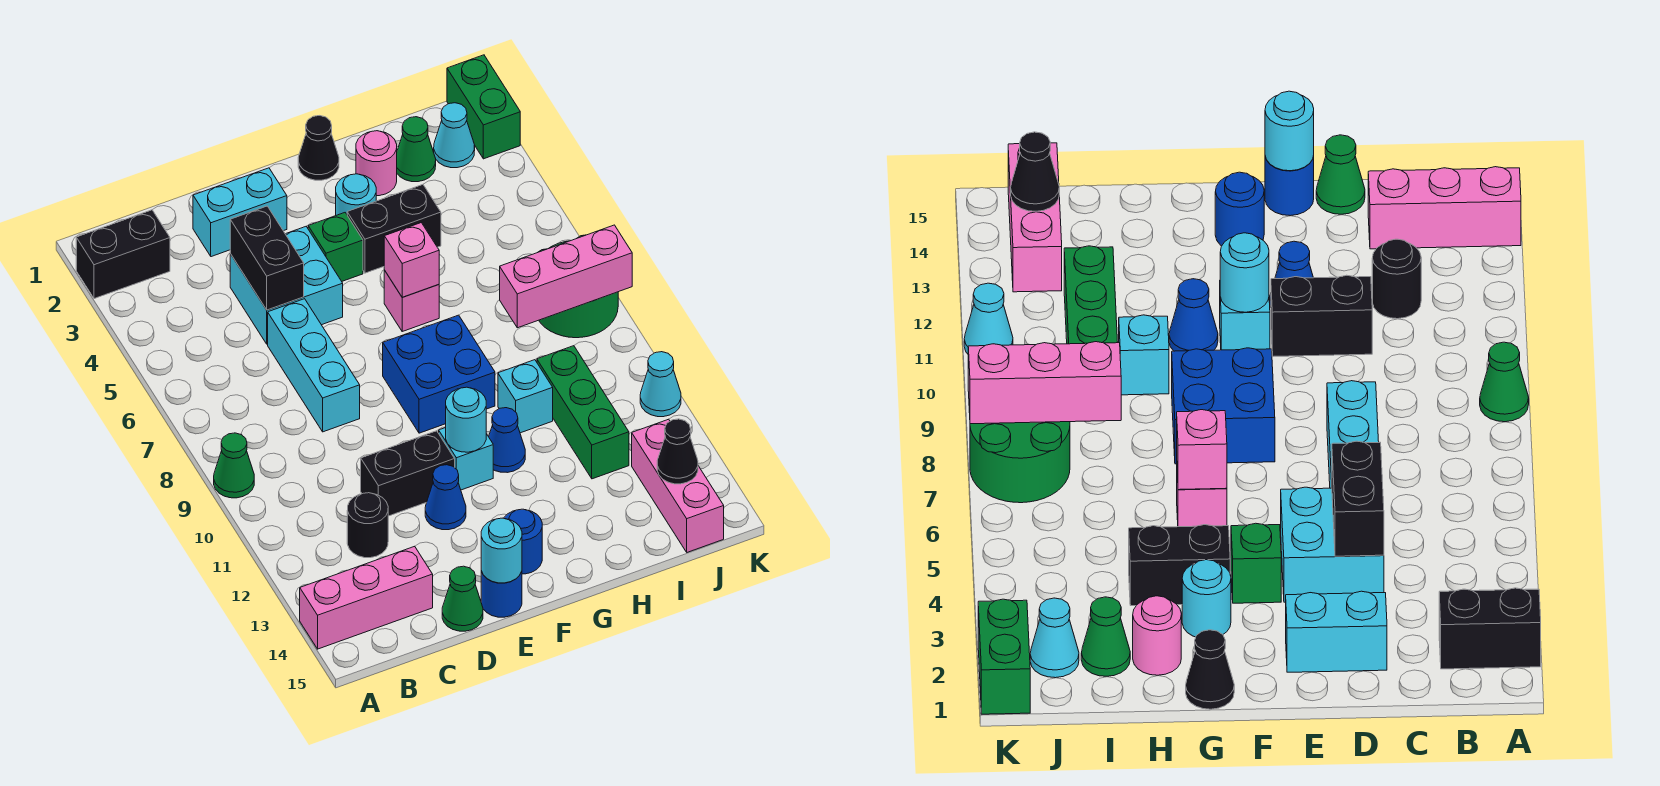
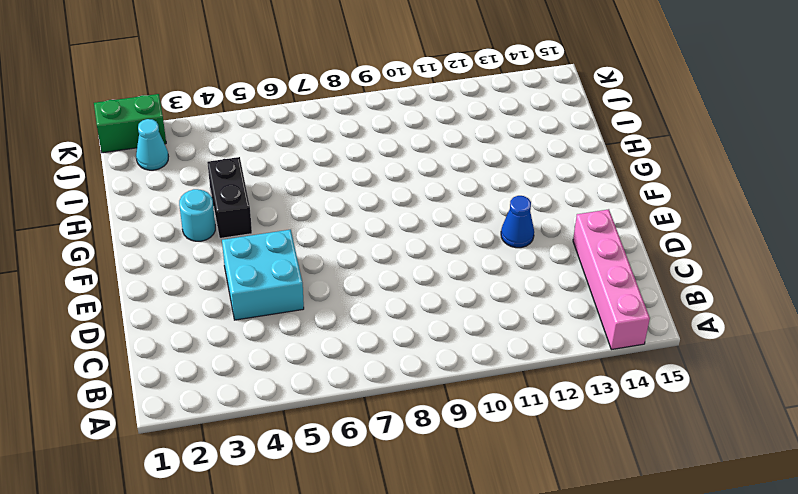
pink brick A14:D14 level 1 -> pink brick A14:C14 level 1
none -> black brick A2:B2 level 1
none -> green cone A9 level 1
none -> black round brick C12 level 1
none -> cyan brick D2:E2 level 1

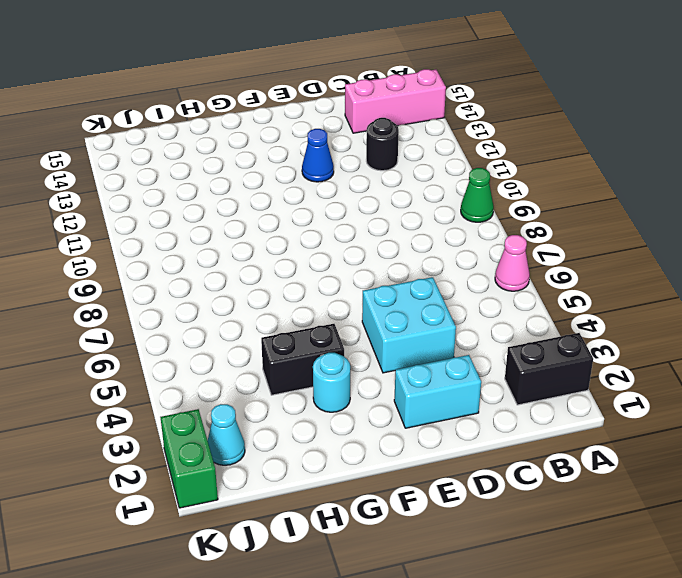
pink cone A6 level 1 -> none
none -> cyan brick D6:D8 level 1
none -> black brick D11:E11 level 1
none -> green cone D15 level 1
none -> blue round brick E15 level 1

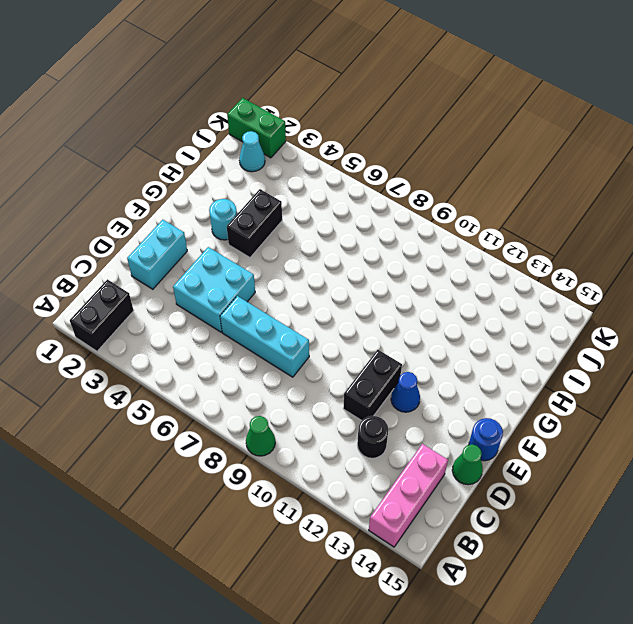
none -> green brick F4 level 1
none -> blue brick F8:G9 level 1
none -> cyan brick F11 level 1
none -> blue round brick F14 level 1

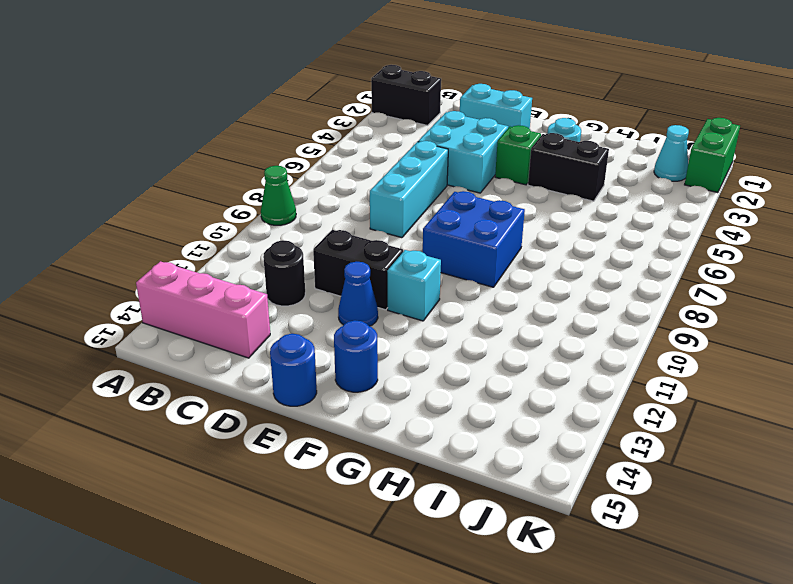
none -> green cone D15 level 1
none -> black cone G1 level 1
none -> pink brick G6 level 1
none -> blue cone G11 level 1

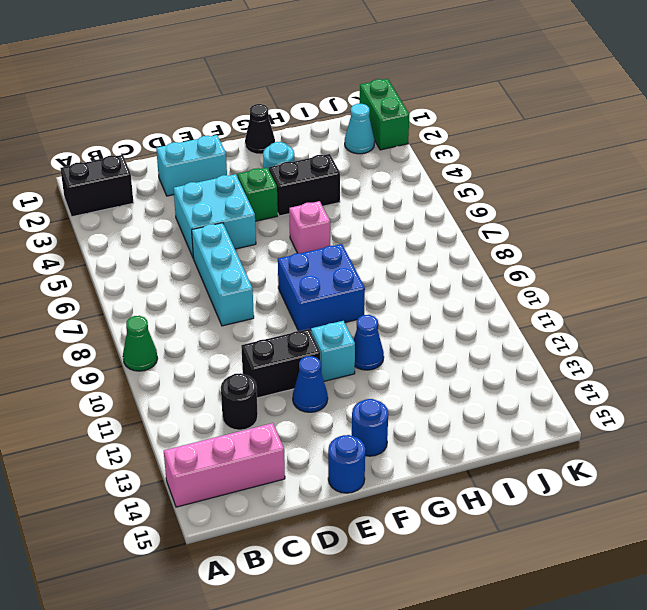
none -> green cone D15 level 1
none -> pink round brick H2 level 1
none -> cyan brick H10 level 1
none -> green cone I2 level 1

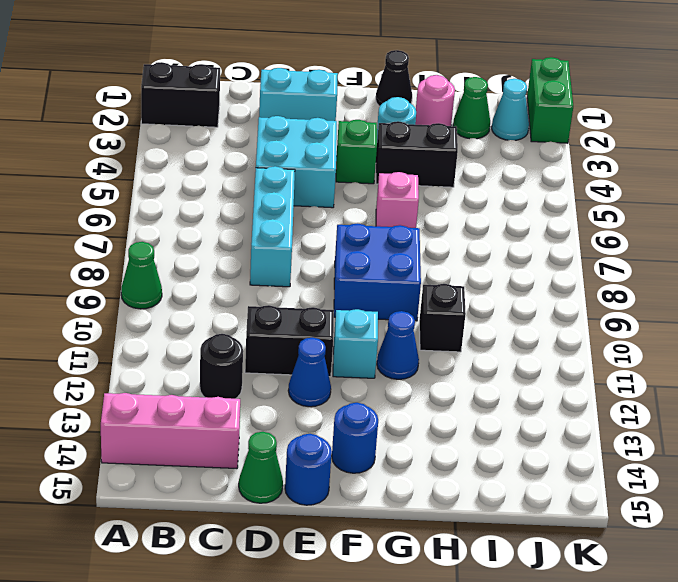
black brick H10 level 1 -> cyan brick H10 level 1
none -> green brick I10:I12 level 1
none -> green round brick J7:K8 level 1
none -> pink brick J13:J15 level 1
none -> cyan cone K11 level 1

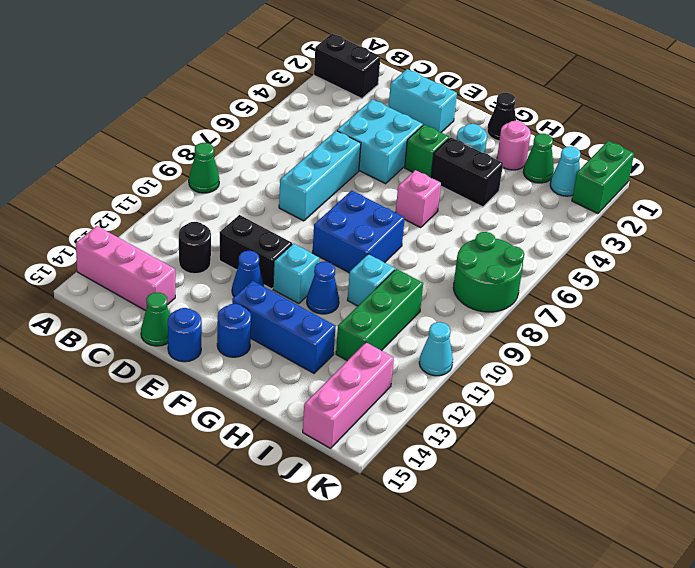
blue brick F13:H13 level 1 -> none
none -> black brick D4:D5 level 2
none -> cyan round brick E15 level 2
none -> cyan round brick F11 level 2
none -> pink brick G6 level 2

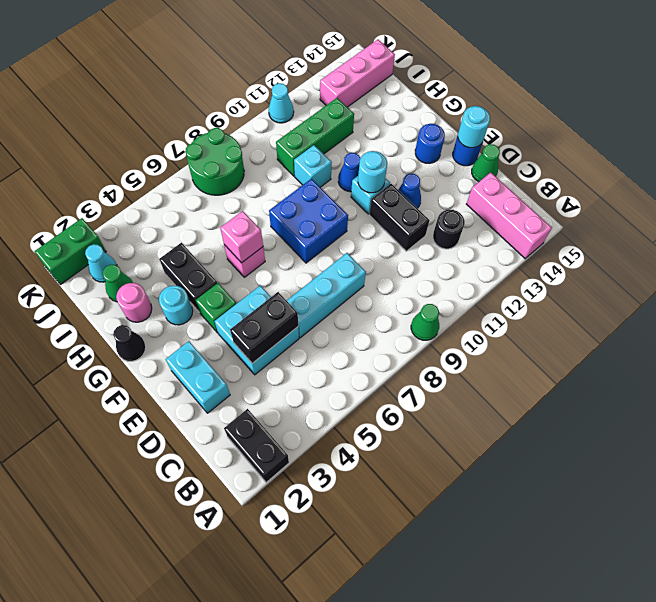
none -> pink brick I8:K8 level 2
none -> black cone J14 level 2

